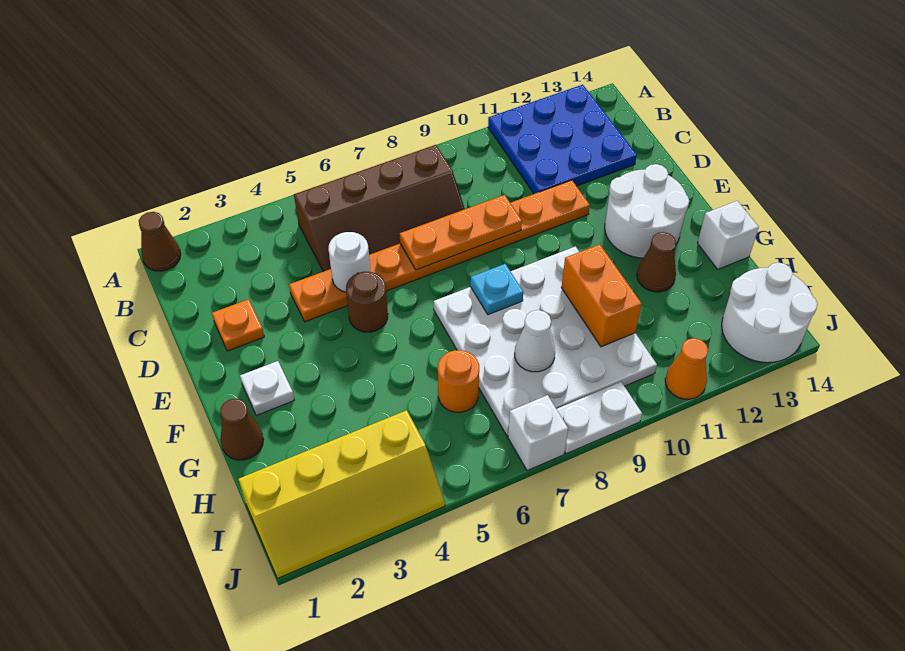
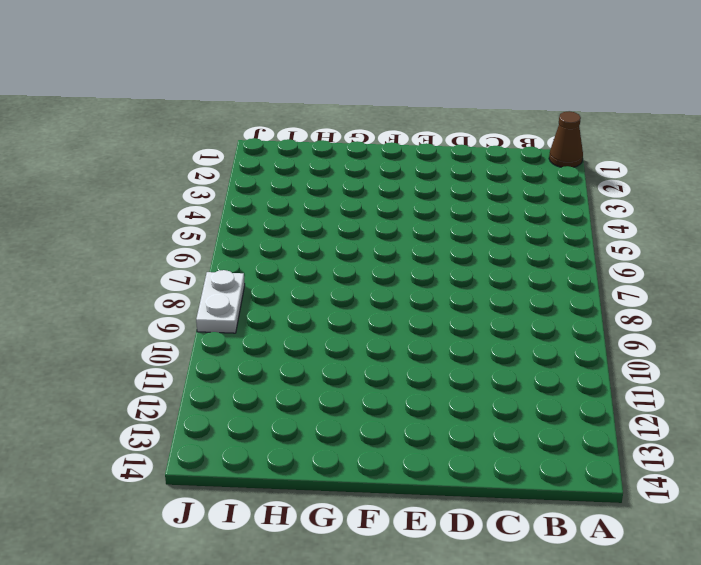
none -> blue plate A11:C13 level 1
none -> brown slope B5:C8 level 1 top B
none -> orange plate D2 level 1

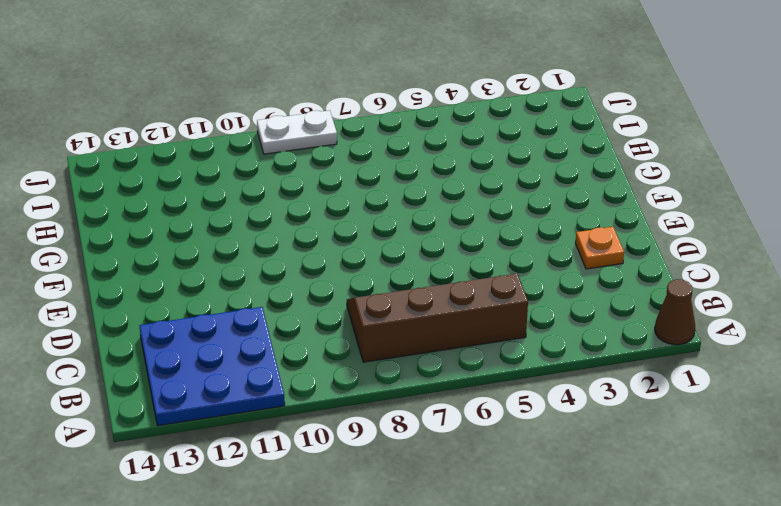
none -> orange plate D4:D11 level 1
none -> brown round brick E5 level 1
none -> white round brick E12:F13 level 1

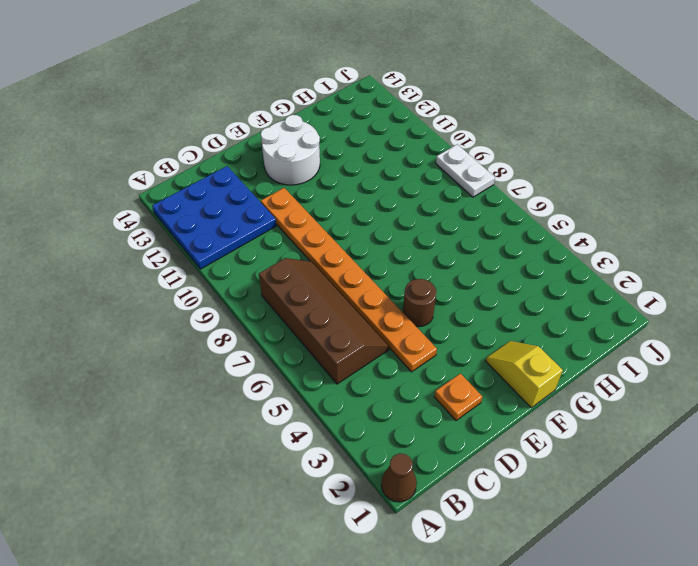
yellow slope F1:F2 level 1 top 1 -> white plate F2 level 1
none -> white plate F7:I10 level 1
none -> brown cone G1 level 1
none -> brown cone G12 level 1

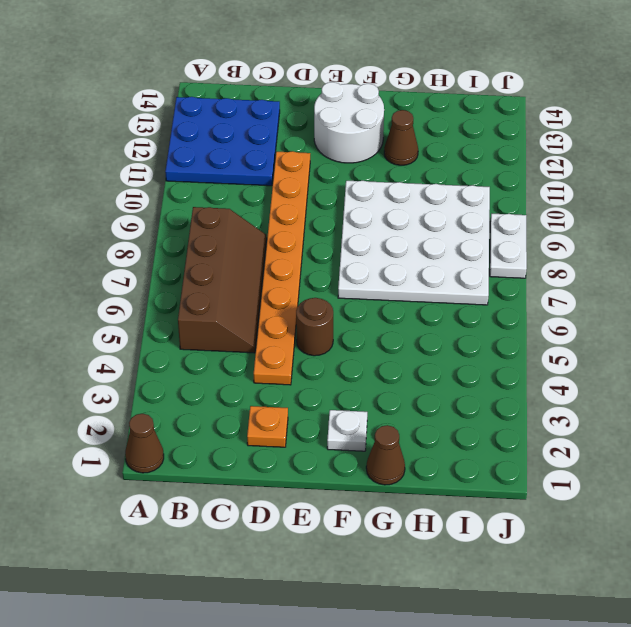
none -> white brick G14 level 1
none -> orange round brick H6 level 1
none -> yellow slope I1:J4 level 1 top I

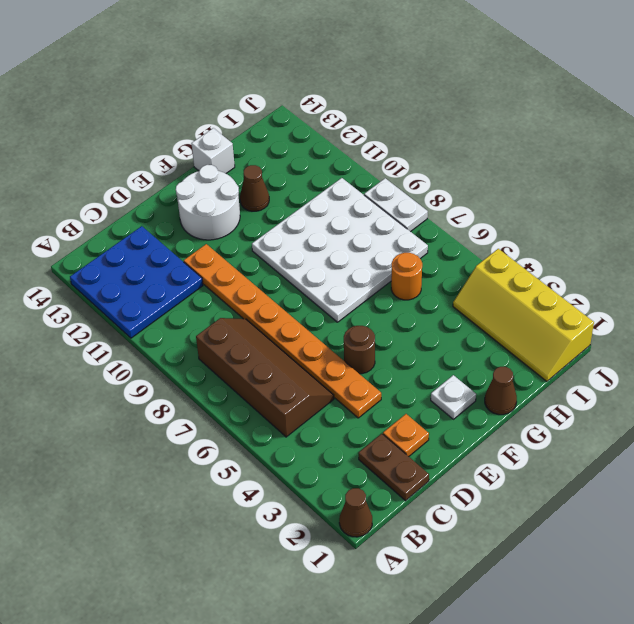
brown plate C1:C2 level 1 -> none
yellow slope I1:J4 level 1 top J -> yellow slope I1:J4 level 1 top I
none -> white round brick I13:J14 level 1
none -> white brick J7 level 1
none -> orange cone J11 level 1

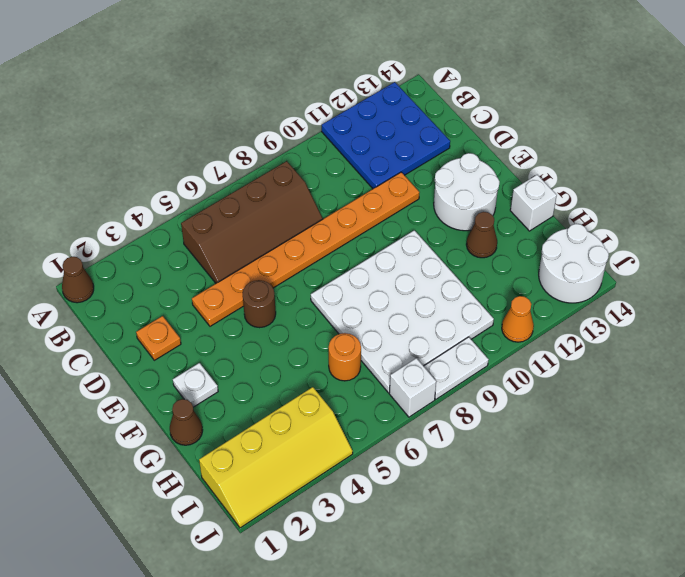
none -> white round brick D5 level 2
none -> orange plate D7:D9 level 2
none -> cyan plate F8 level 2

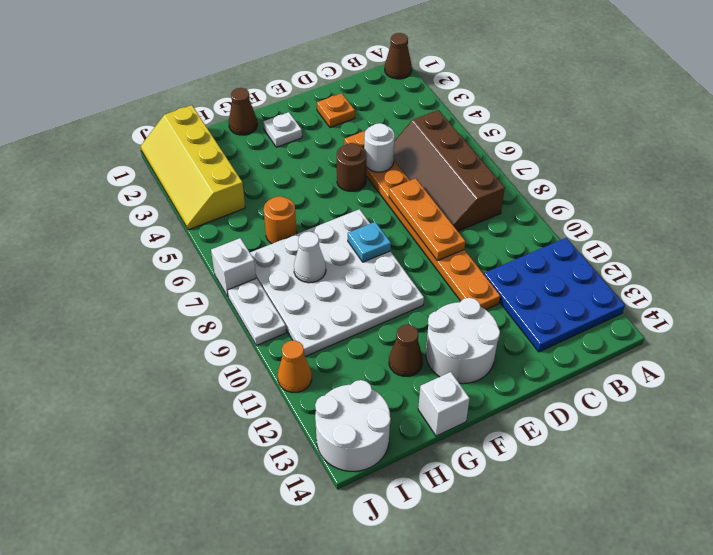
none -> orange brick G10:H10 level 2

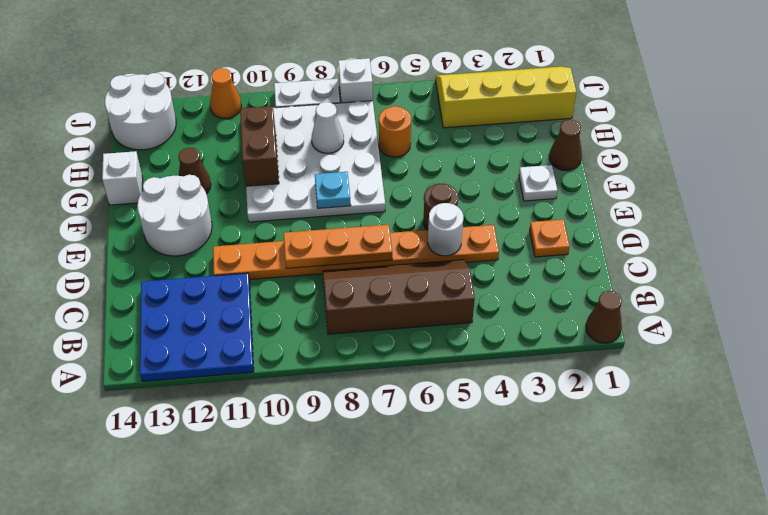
brown brick G10:H10 level 2 -> orange brick G10:H10 level 2

